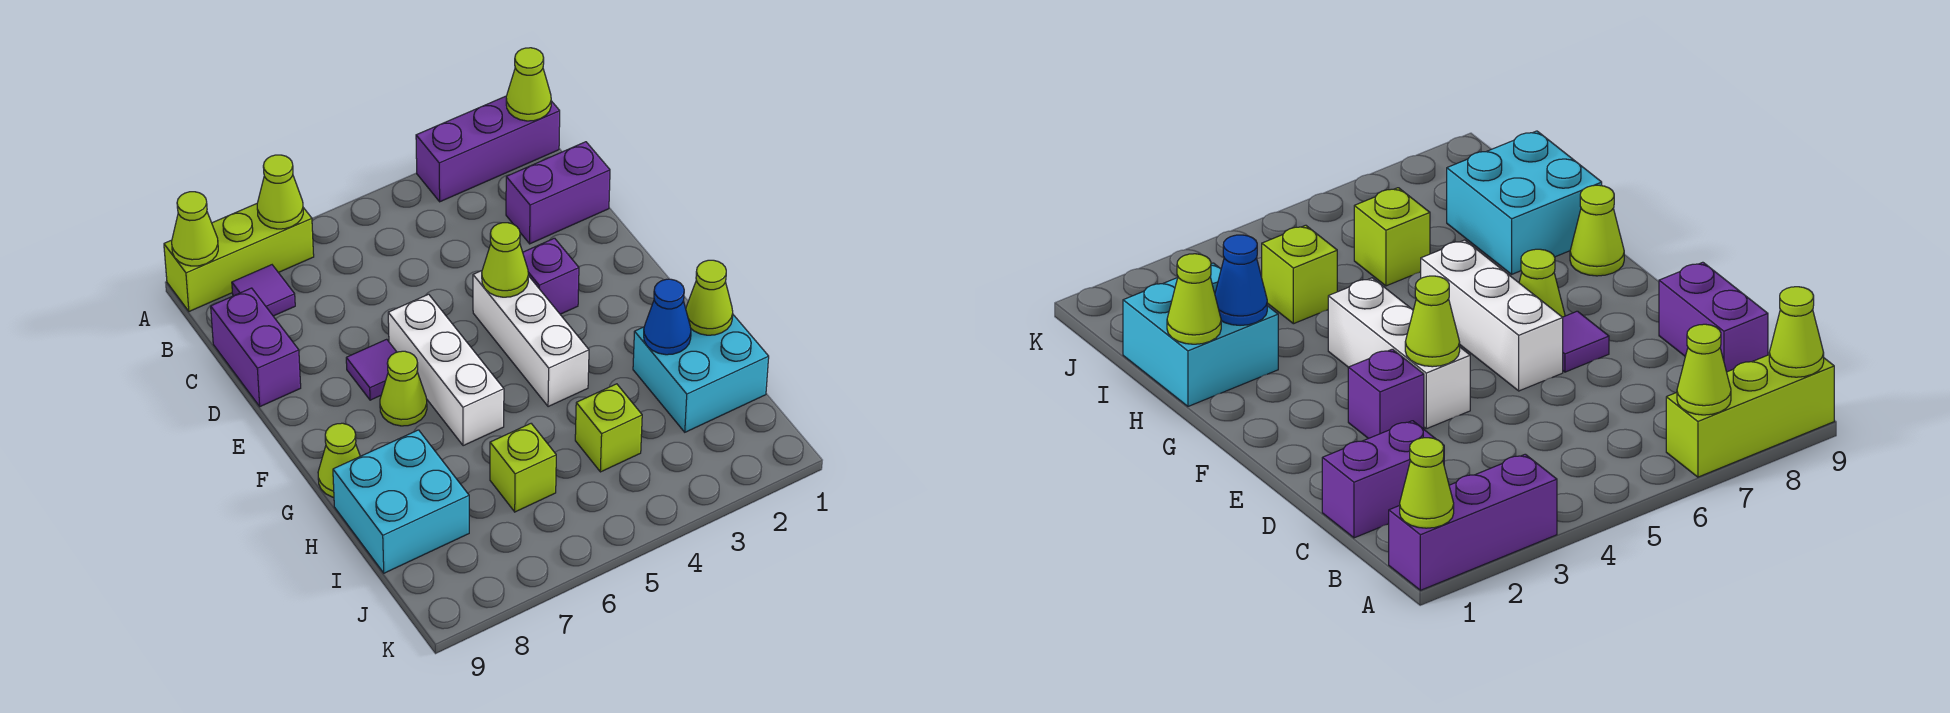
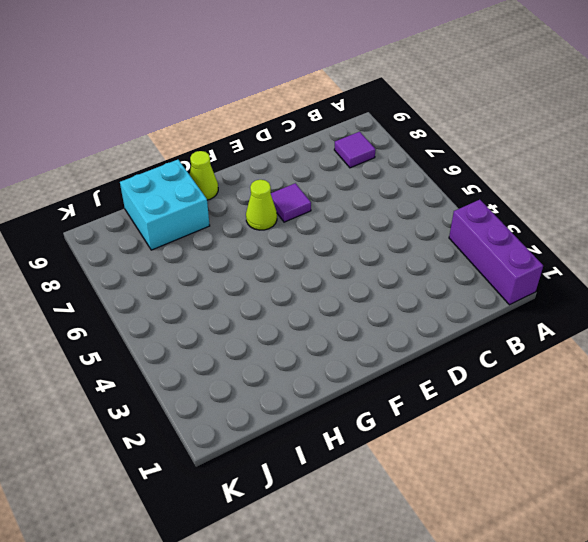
none -> lime brick A7:A9 level 1
none -> purple brick C1:C2 level 1
none -> purple brick C9:D9 level 1

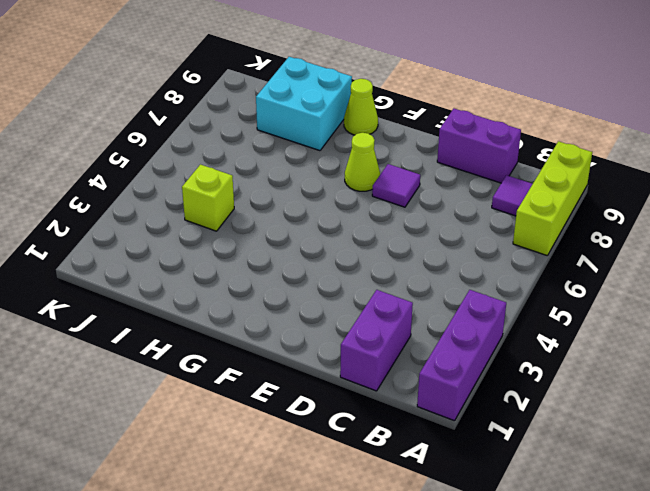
none -> purple brick E3 level 1
none -> white brick E4:G4 level 1
none -> white brick E6:G6 level 1

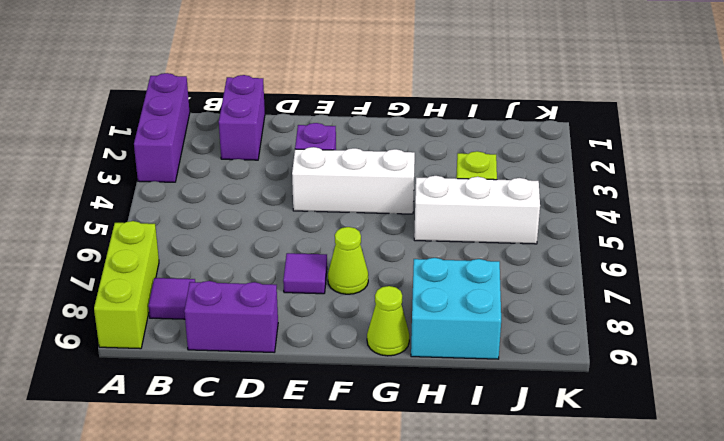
white brick H5:J5 level 1 -> white brick E6:G6 level 1
none -> cyan brick H1:I2 level 1
none -> lime brick I6 level 1
none -> lime cone A1 level 2

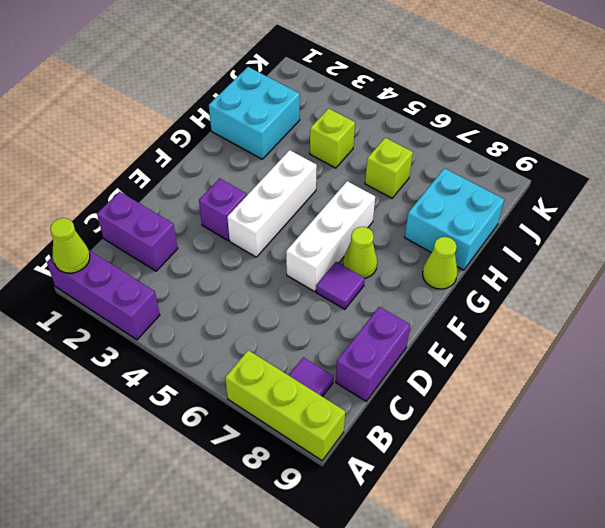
none -> lime cone A7 level 2
none -> lime cone A9 level 2
none -> lime cone E4 level 2

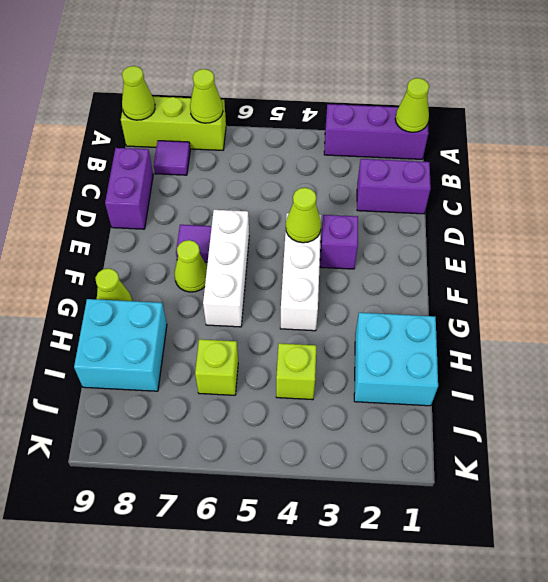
none -> lime cone H1 level 2
none -> blue cone H2 level 2

